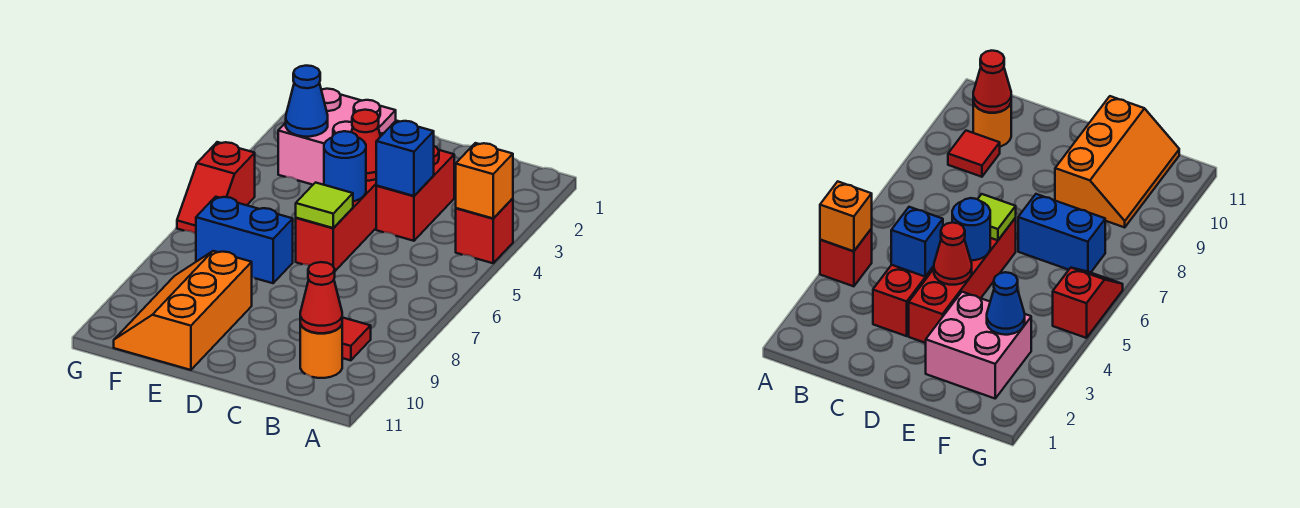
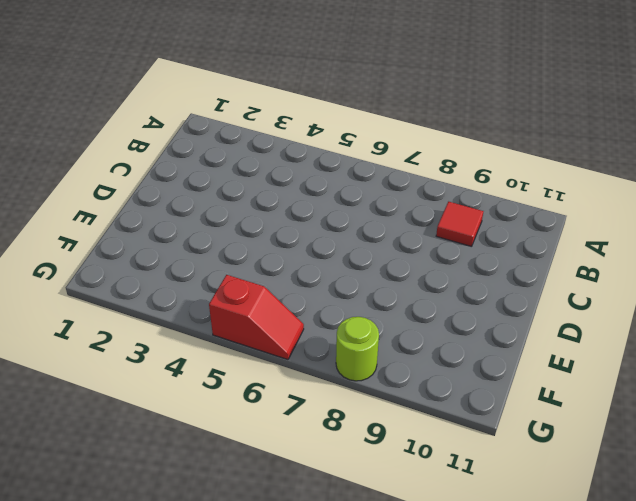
lime round brick G8 level 1 -> none
none -> red brick A4 level 1
none -> orange round brick B10 level 1
none -> red brick C3:C4 level 1

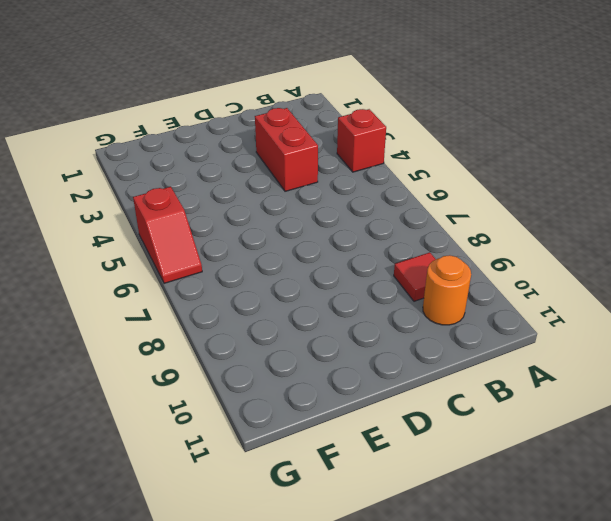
none -> red brick D3:D6 level 1
none -> pink brick E2:F3 level 1
none -> blue brick E7:F7 level 1

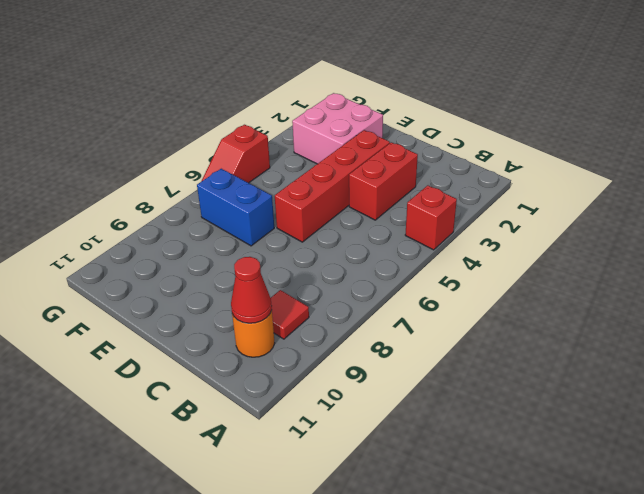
none -> orange slope E9:F11 level 1 top E
none -> orange brick A4 level 2
none -> blue brick C4 level 2

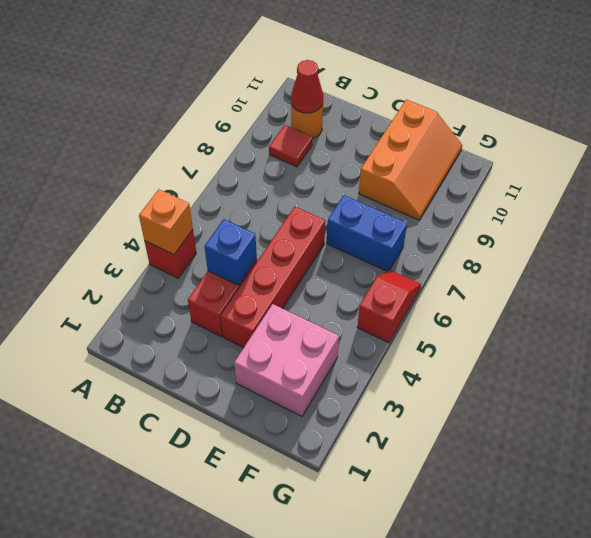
none -> red cone D4 level 2
none -> blue round brick D5 level 2
none -> lime tile D6 level 2

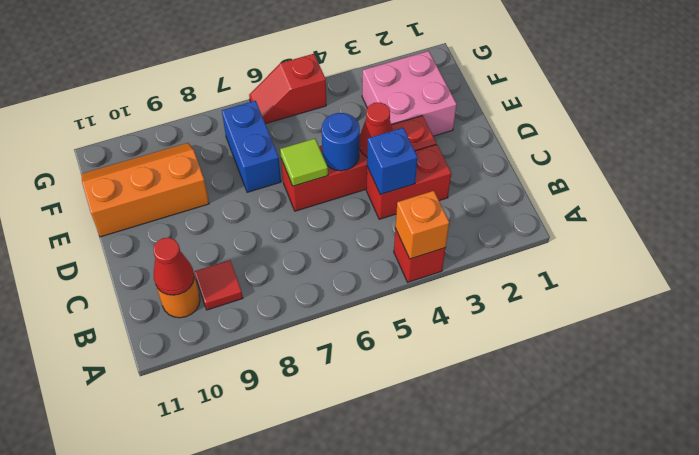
none -> blue cone F3 level 2

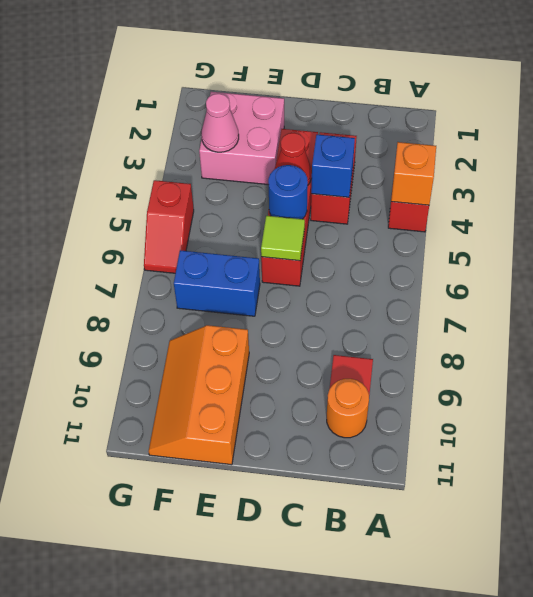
pink cone F3 level 2 -> blue cone F3 level 2
none -> red cone B10 level 2

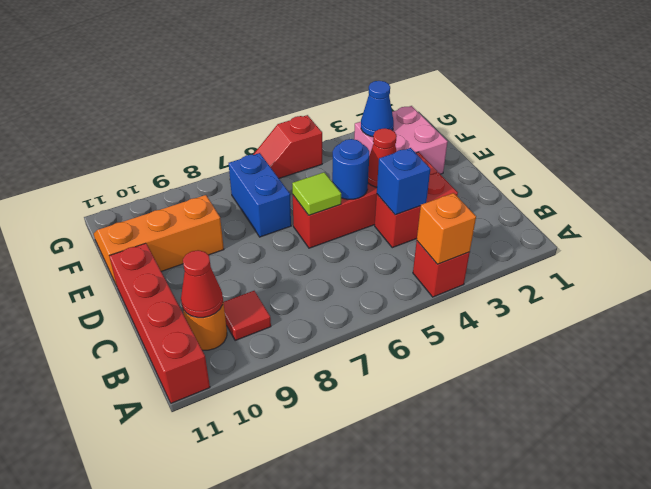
red brick A11:D11 level 1 -> none

